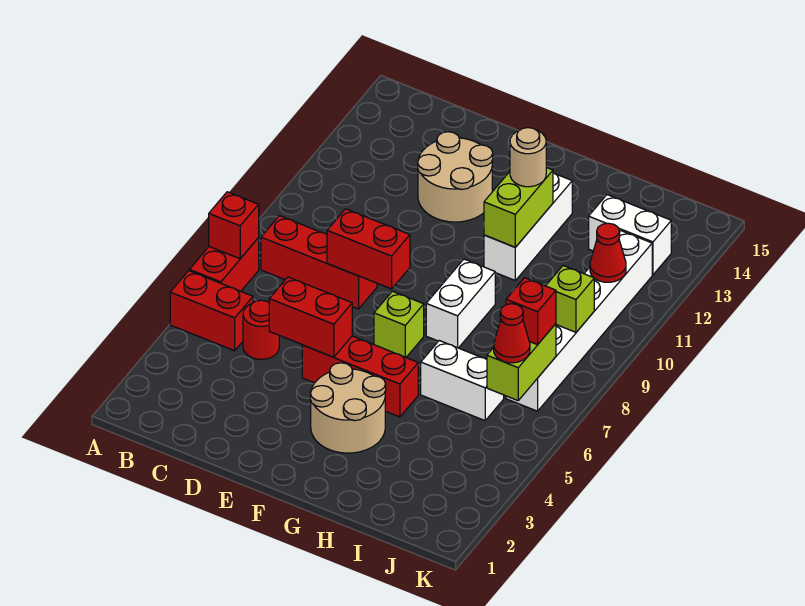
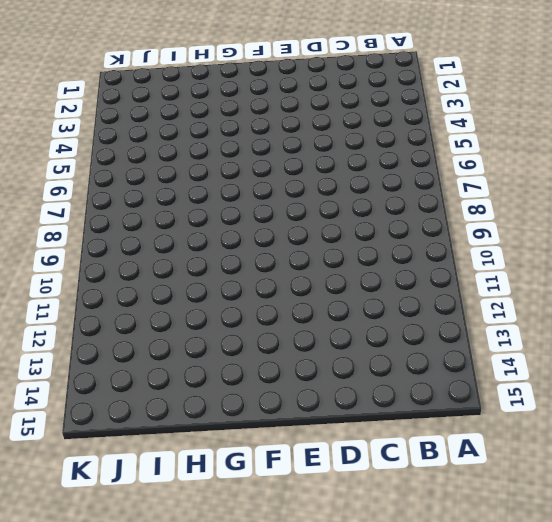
none -> red brick A5:B5 level 1
none -> red brick A6:A7 level 1
none -> red brick B8:D8 level 1

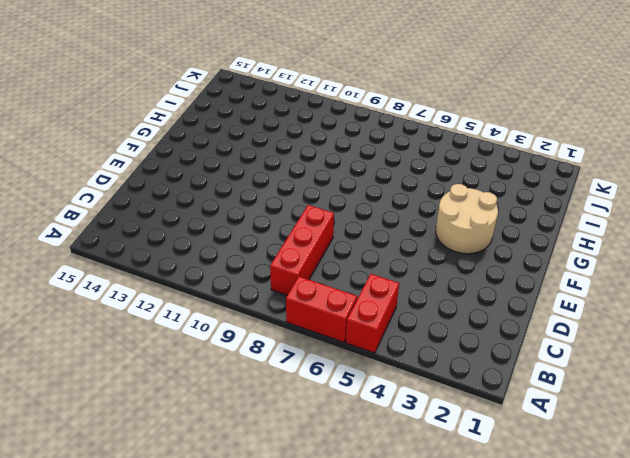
none -> red round brick C5 level 1
none -> tan round brick D12:E13 level 1
none -> red brick E5:G5 level 1

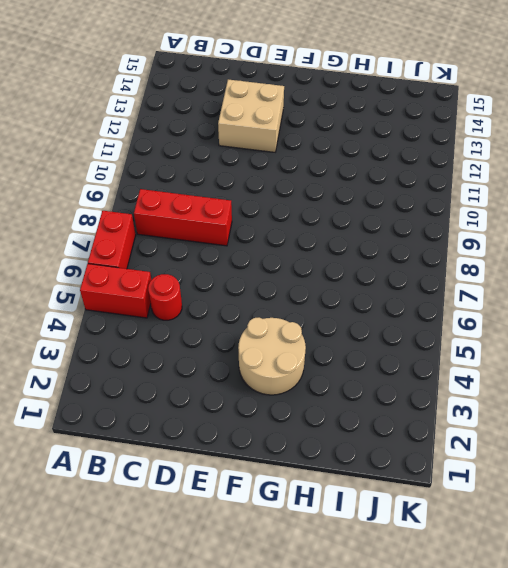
tan brick D12:E13 level 1 -> tan round brick D12:E13 level 1
none -> red brick E5:G5 level 1
none -> lime brick F7 level 1
none -> white brick G8:G9 level 1

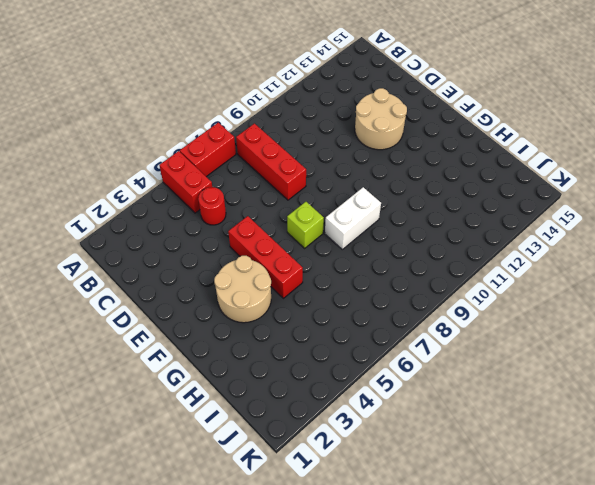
none -> white brick G11:G13 level 1
none -> white brick H6:I6 level 1
none -> white brick I13:J13 level 1

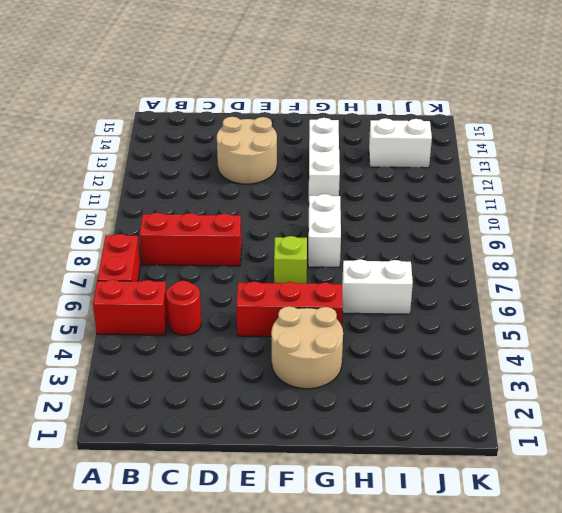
none -> white brick J7:J12 level 1
none -> red brick A7 level 2
none -> red brick D5:E5 level 2

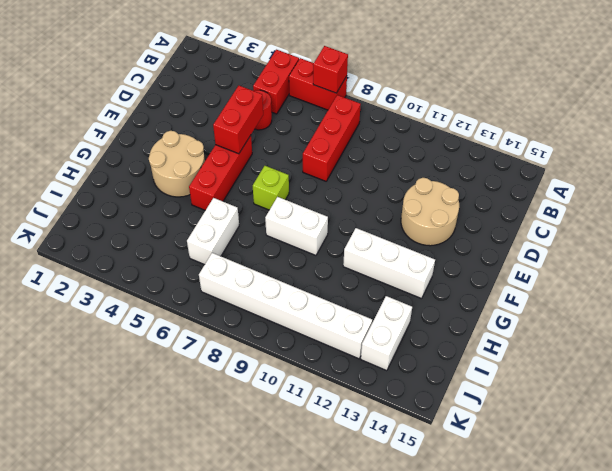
none -> red brick D8:E8 level 2
none -> lime brick G11:G12 level 2
none -> lime brick J6:J7 level 2

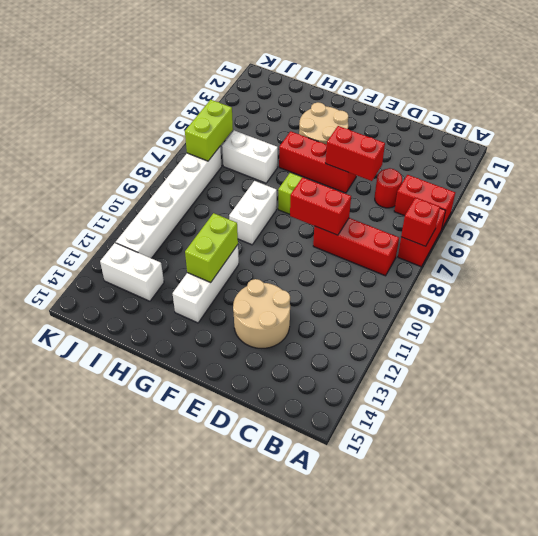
none -> lime brick J9 level 2
none -> red cone J11 level 2
none -> tan round brick G12 level 3

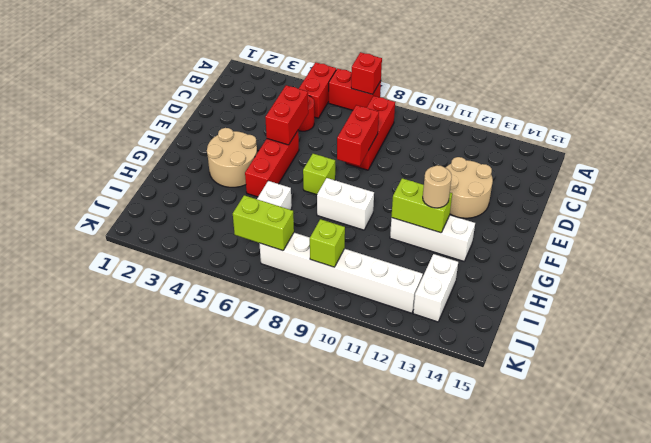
none -> red cone J11 level 2
none -> red cone J6 level 3
none -> red brick J7 level 3

